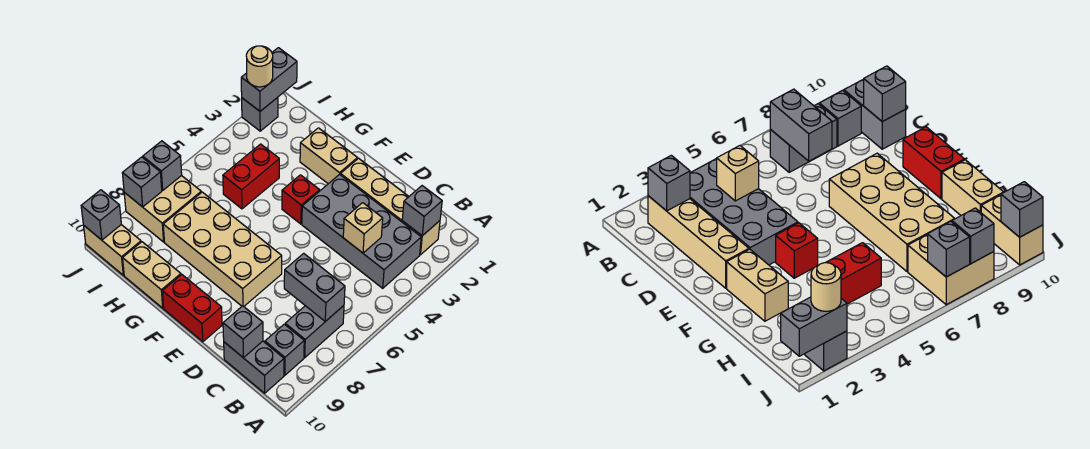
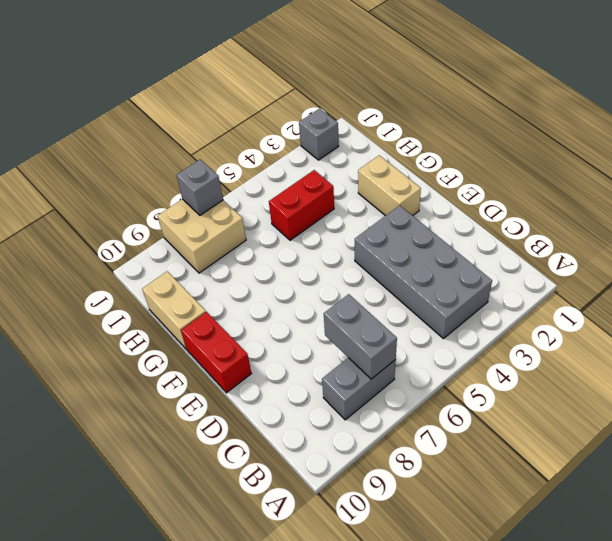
none -> tan brick B2:E2 level 1
none -> grey brick B9 level 1
none -> grey brick B10:C10 level 1

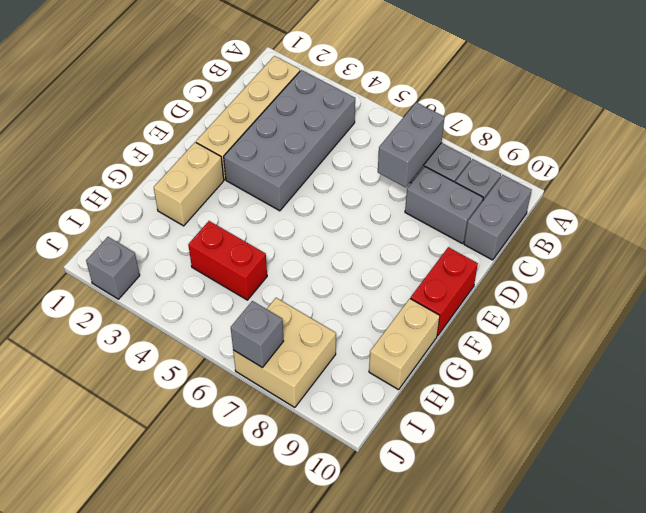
grey brick C8:C9 level 1 -> grey brick J1:J2 level 2
none -> tan brick E7:H8 level 1
none -> red brick F4 level 1
none -> tan brick I10:J10 level 1

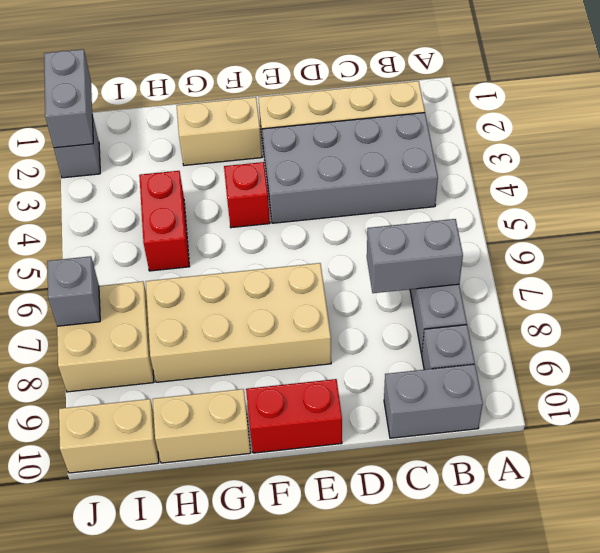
none -> grey brick B2 level 2
none -> tan brick C4 level 2
none -> grey brick C10 level 2

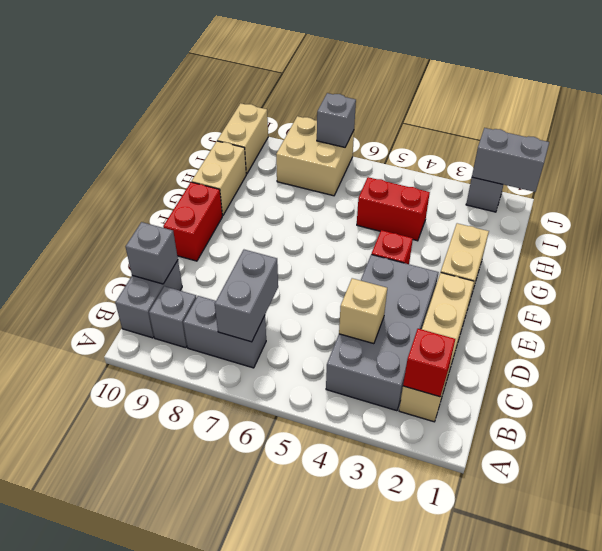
red brick B2 level 2 -> grey brick B2 level 2
none -> tan brick E7:H8 level 1
none -> grey brick J8 level 2
none -> grey brick J10 level 2

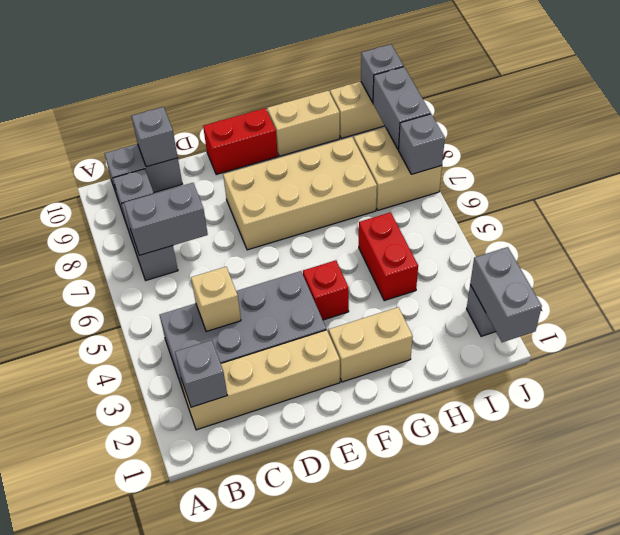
grey brick J8:J9 level 2 -> grey brick J8 level 2
none -> tan round brick J2 level 3

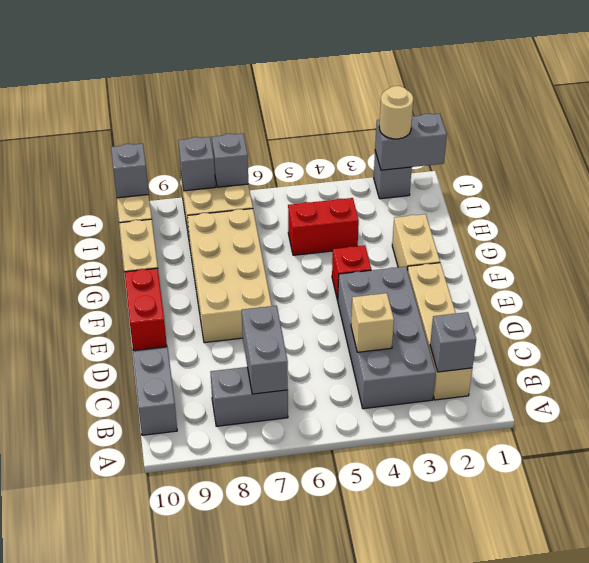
none -> grey brick B9 level 1
none -> grey brick C10 level 2

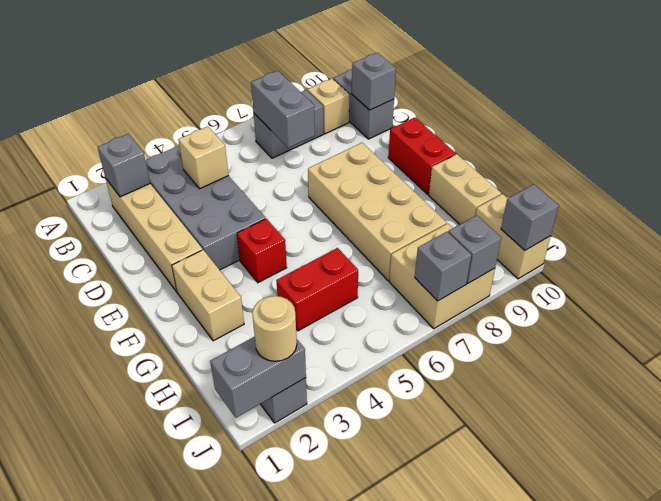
tan brick B9 level 1 -> grey brick B9 level 1

